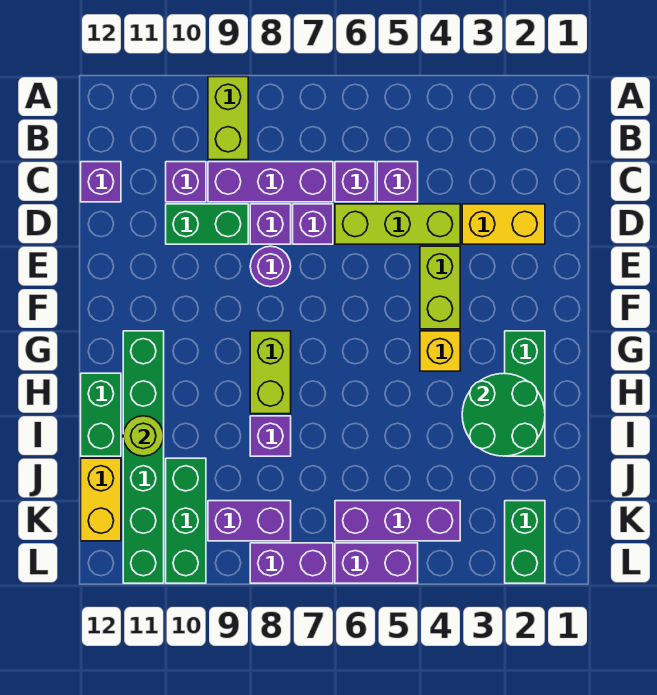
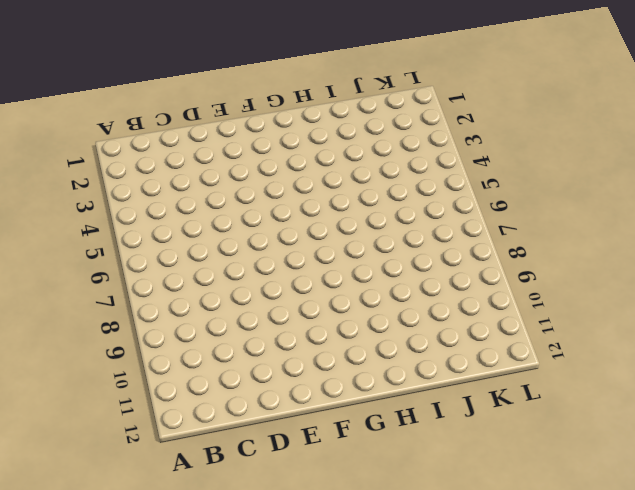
none -> lime brick A9:B9 level 1
none -> purple brick C5 level 1
none -> purple brick C6 level 1

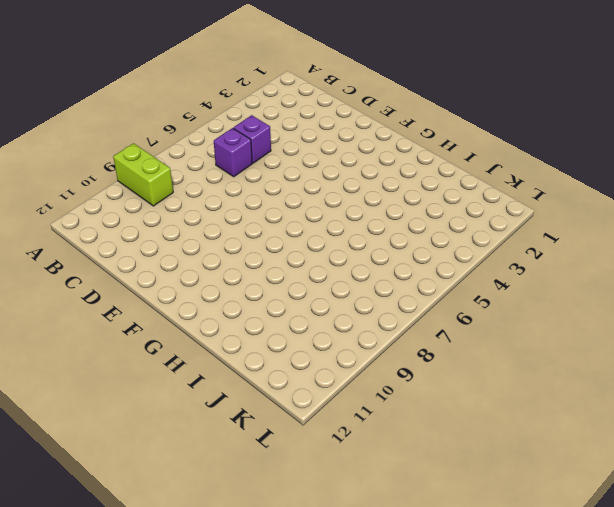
none -> purple brick C7:C9 level 1
none -> purple brick C10 level 1
none -> purple brick C12 level 1

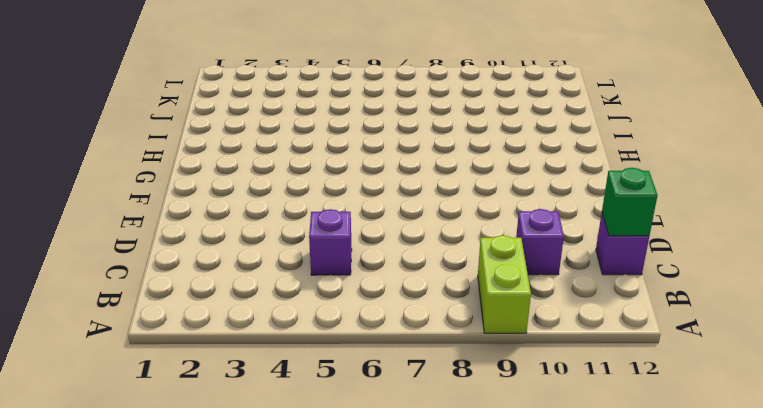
green brick C12 level 2 -> none
none -> purple brick C6 level 1
none -> purple brick C7:C9 level 1
none -> yellow brick D2:D3 level 1

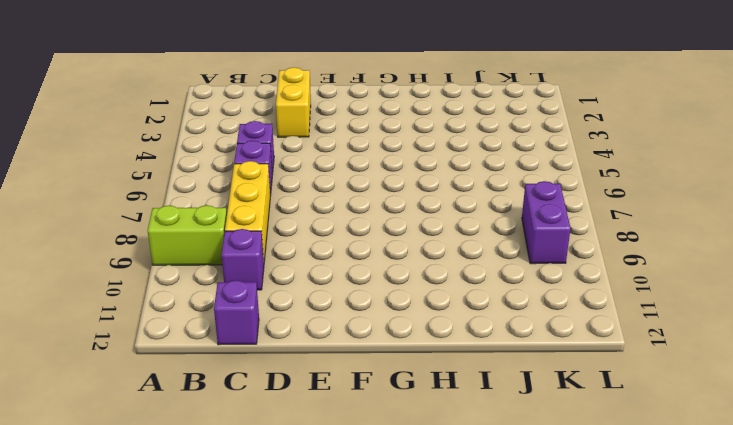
yellow brick C7:C9 level 1 -> purple brick C7:C9 level 1
none -> lime brick D4:D6 level 1
none -> purple brick D7 level 1
none -> purple brick D8 level 1

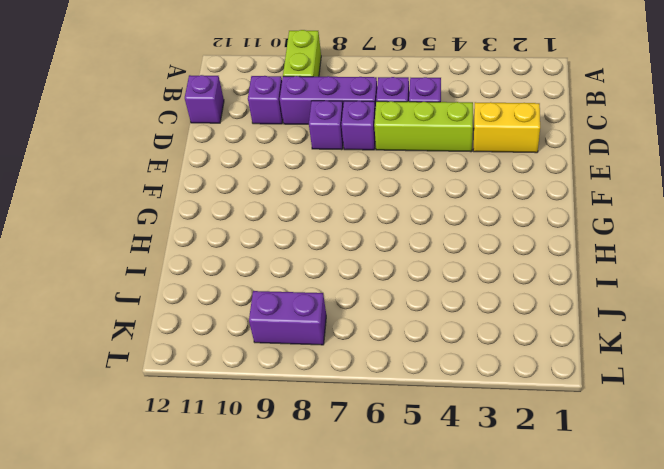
none -> green brick D9:D10 level 1
none -> lime brick E4:F4 level 1
none -> purple round brick E8 level 1

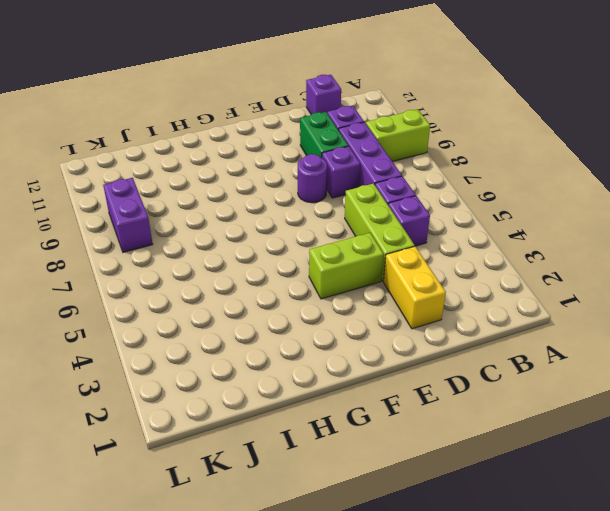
none -> purple brick D7 level 1
none -> green brick G2:I2 level 1
none -> yellow brick G4 level 1

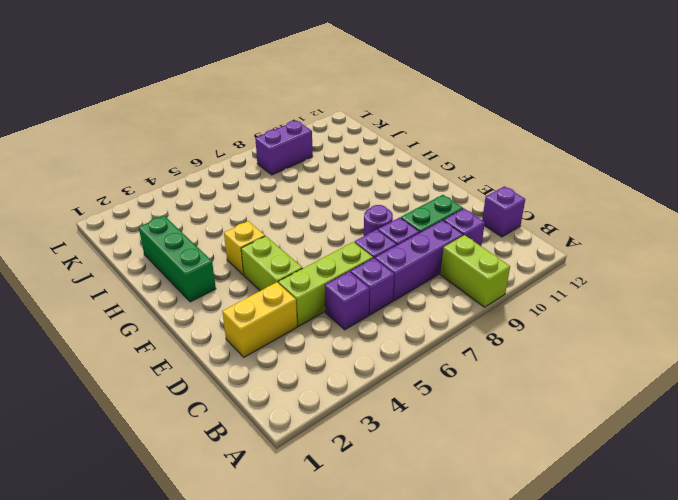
none -> lime brick G8:H8 level 1
none -> green brick G11:L11 level 1
none -> green brick H12:I12 level 1

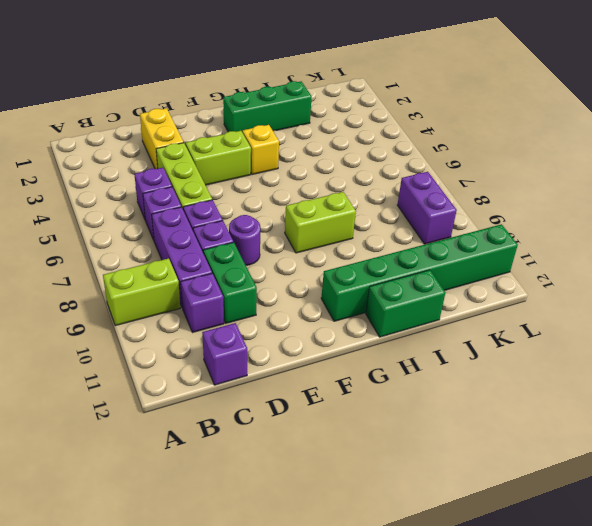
none -> purple brick I8 level 1
none -> green brick J10:L10 level 1
none -> yellow brick J12:K12 level 1

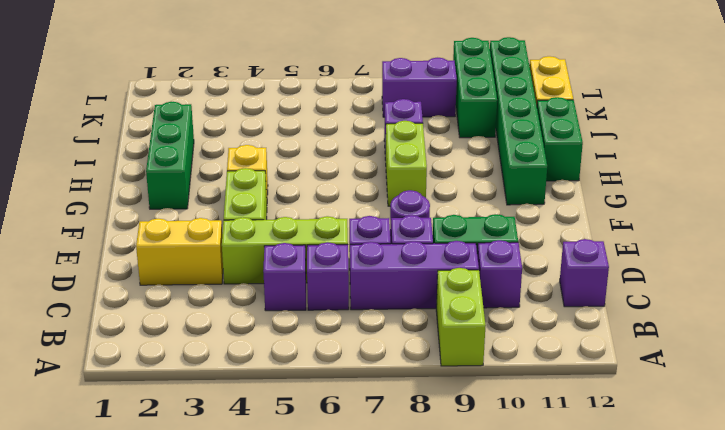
none -> green brick K2:L2 level 1
none -> purple brick K4:K6 level 1
none -> purple brick L5:L6 level 1

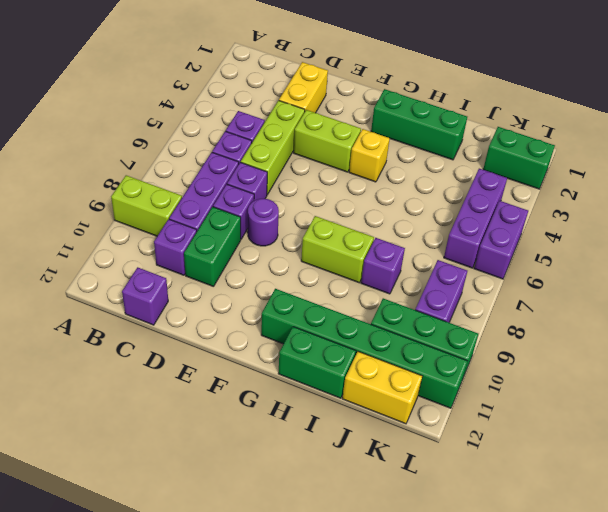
none -> purple brick L7:L8 level 1
none -> green round brick H2:I3 level 2
none -> lime round brick I11 level 2

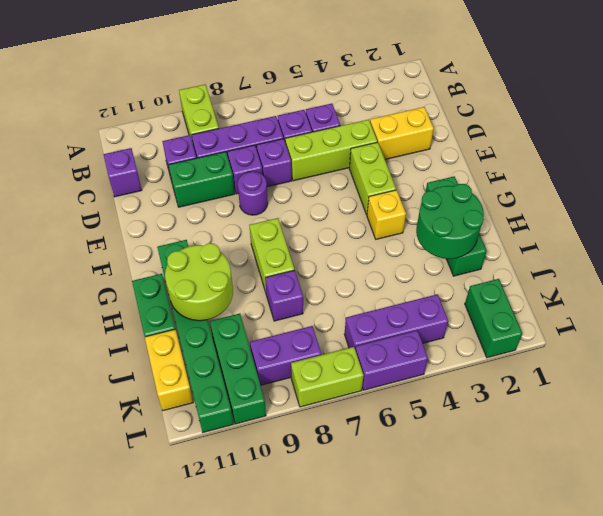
lime round brick H10:I11 level 2 -> lime round brick I11 level 2
lime brick L7:L8 level 1 -> purple brick L7:L8 level 1

